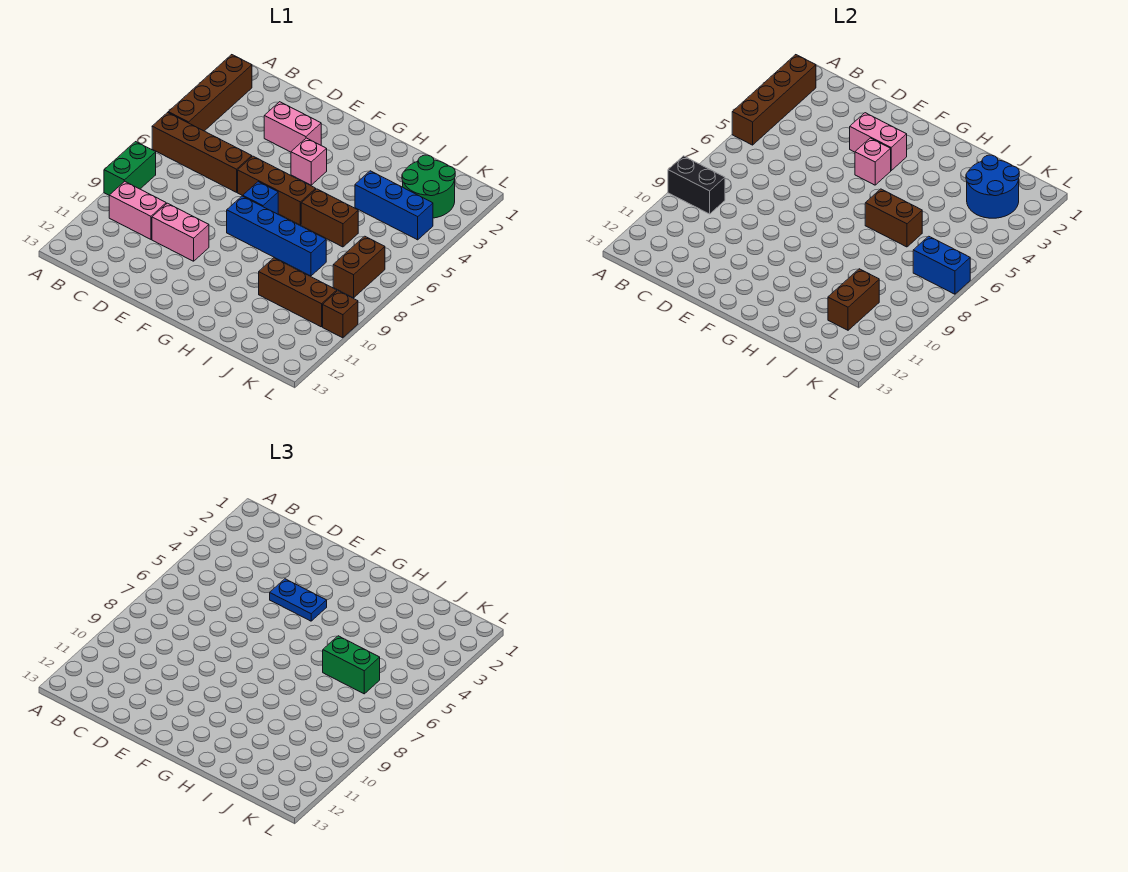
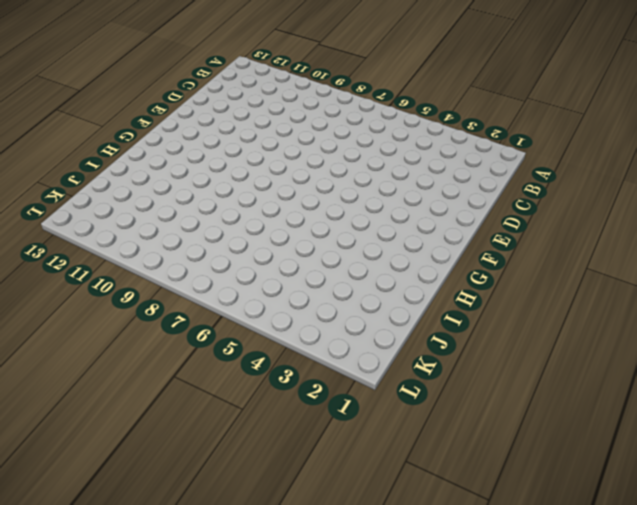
none -> brown brick A2:A5 level 1
none -> brown brick A6:D6 level 1
none -> green brick A8:A9 level 1

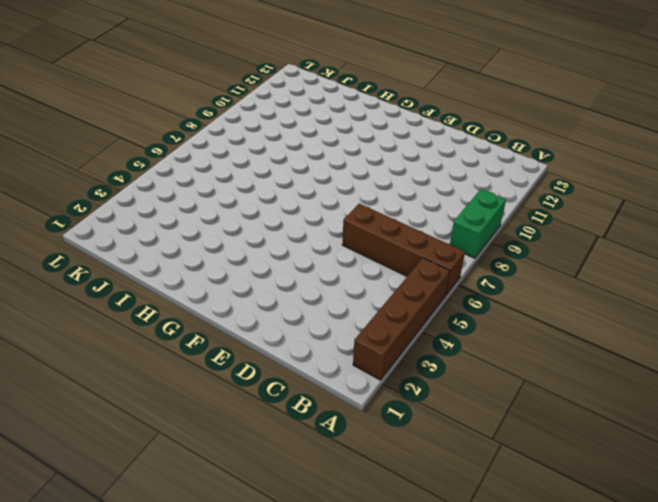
none -> pink brick B10:C10 level 1
none -> pink brick D3:E3 level 1
none -> pink brick D10:E10 level 1

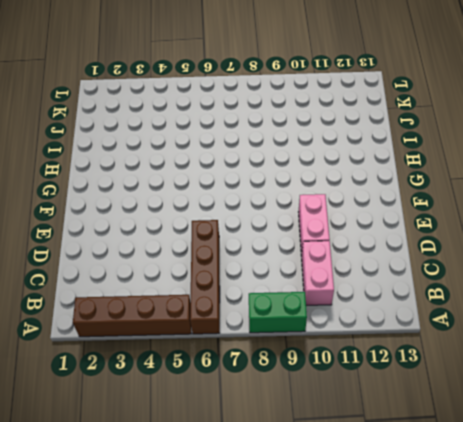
none -> pink brick D3:E3 level 1
none -> brown brick E6:G6 level 1
none -> pink brick F4 level 1

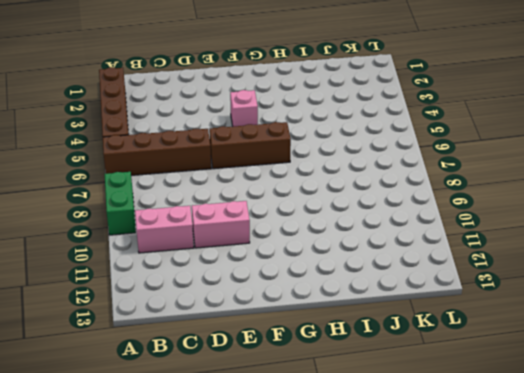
none -> pink brick D3:E3 level 1
none -> blue brick F7 level 1
none -> blue brick F8:I8 level 1

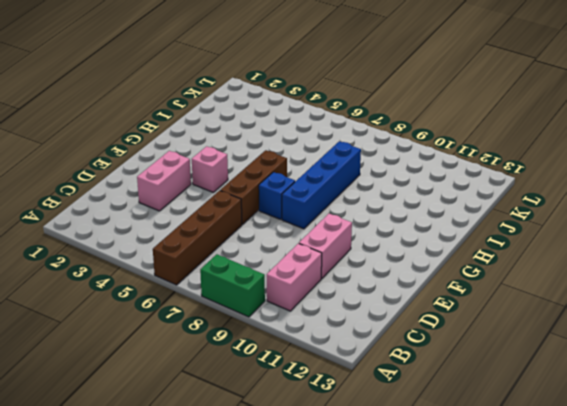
none -> brown brick A2:A5 level 1
none -> brown brick H6:I6 level 1
none -> blue brick I4:K4 level 1

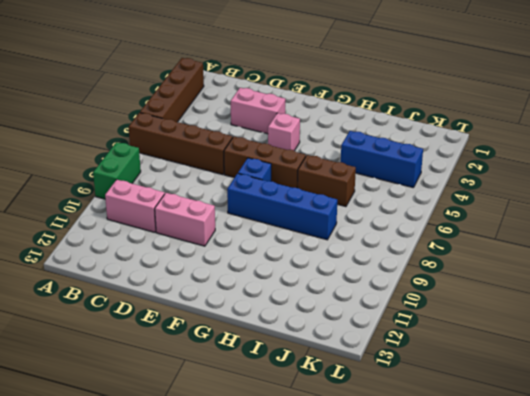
none -> brown brick I10:K10 level 1
none -> green round brick J2:K3 level 1
none -> brown brick K7:K8 level 1

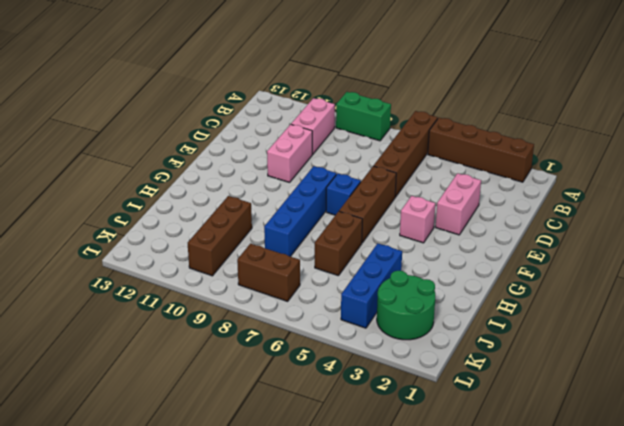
none -> brown brick L10 level 1
none -> brown brick A2:A5 level 2
none -> black brick A9:B9 level 2

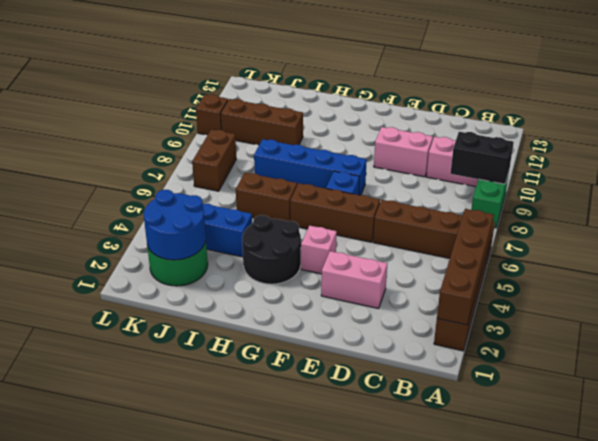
black round brick G3:H4 level 1 -> none
none -> pink brick E3:F3 level 2
none -> pink brick F4 level 2
none -> brown brick H6:I6 level 2

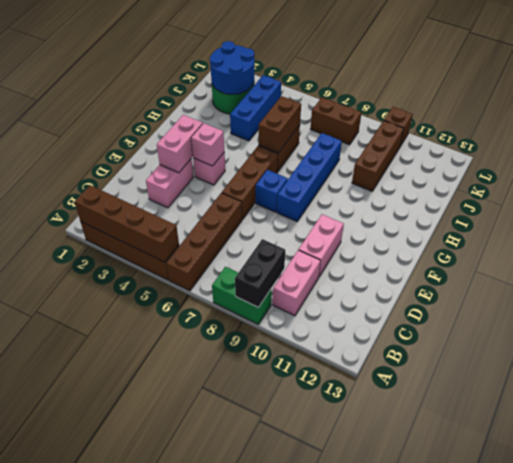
none -> brown brick J10:J11 level 2
none -> blue brick K7:L7 level 2
none -> blue plate E4:F4 level 3

